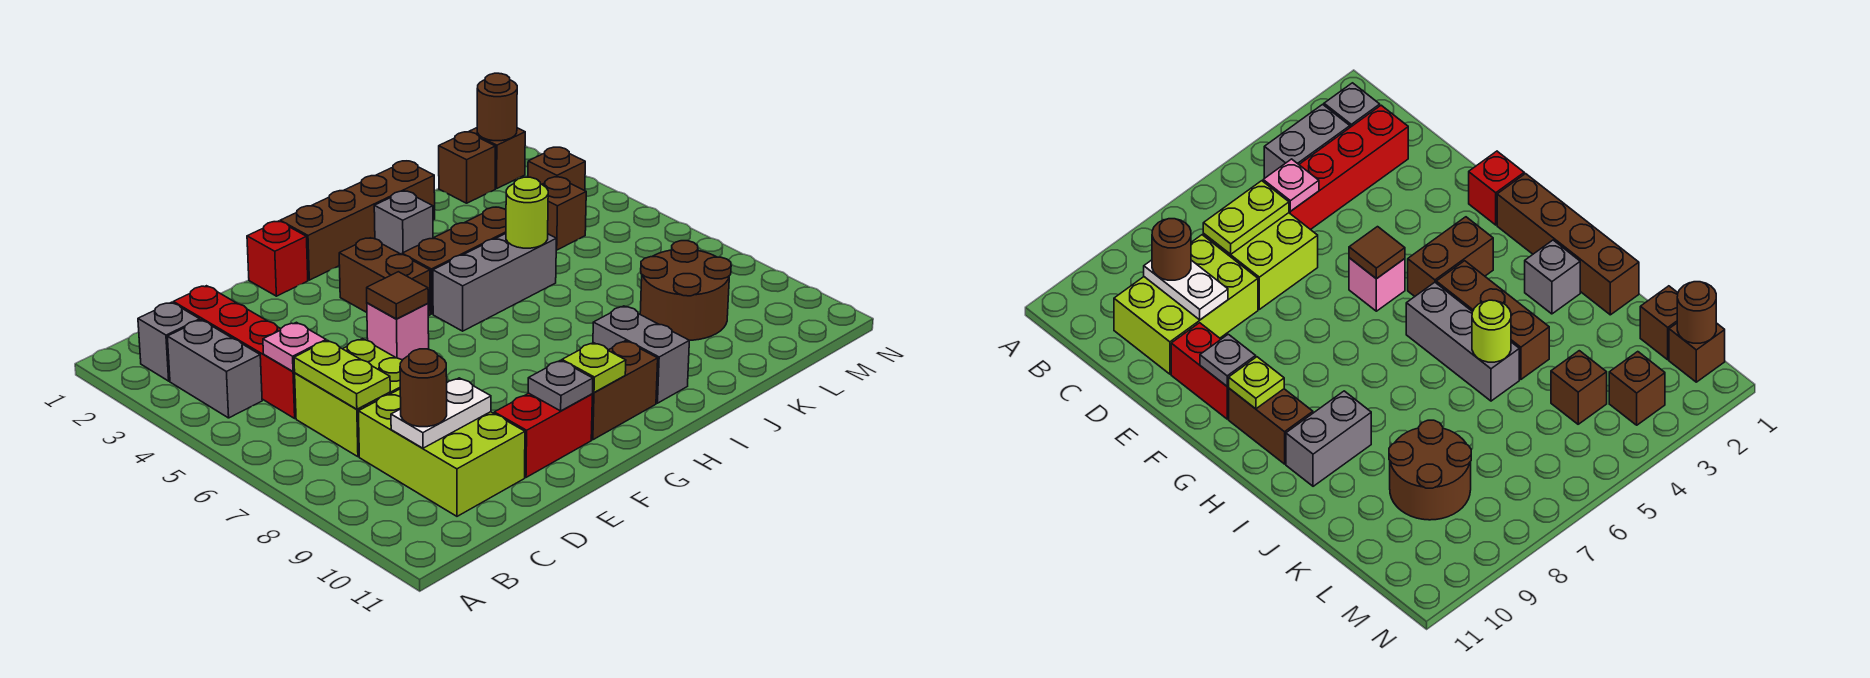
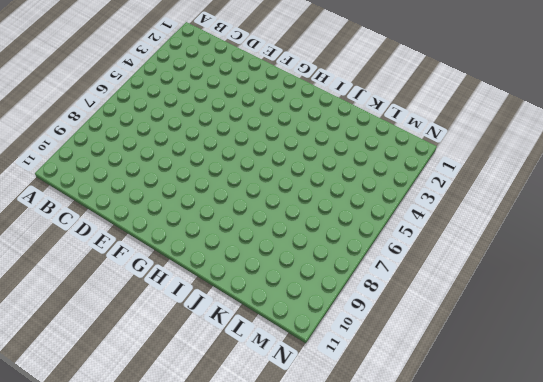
none -> grey brick B2 level 1
none -> grey brick B3:B4 level 1
none -> red brick C2:C5 level 1

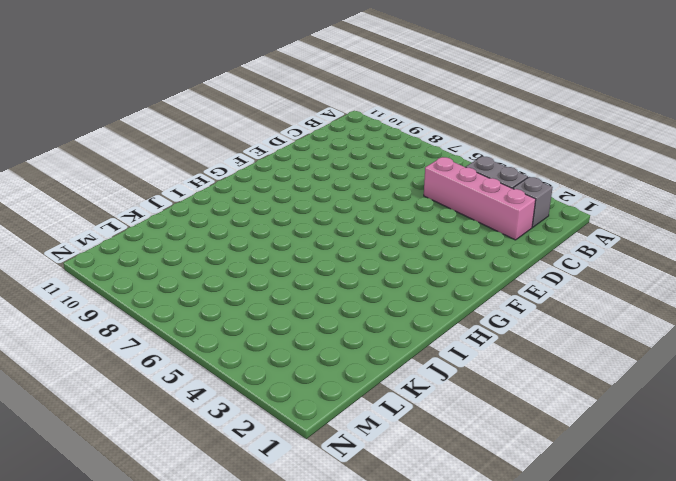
pink brick C2:C5 level 1 -> red brick C2:C5 level 1
none -> lime brick C6:D7 level 1
none -> lime brick C8:D10 level 1
none -> red brick E10:F10 level 1

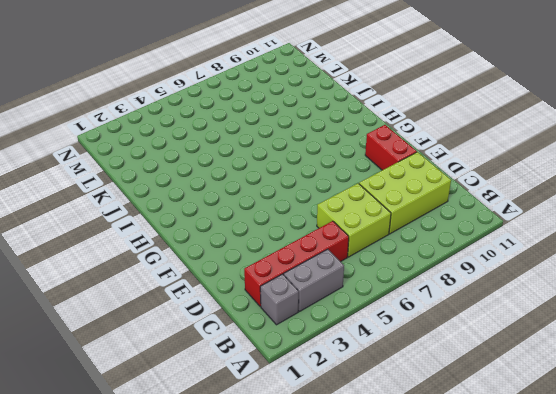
none -> red brick F1 level 1
none -> pink brick F5 level 1
none -> brown brick G1:J1 level 1

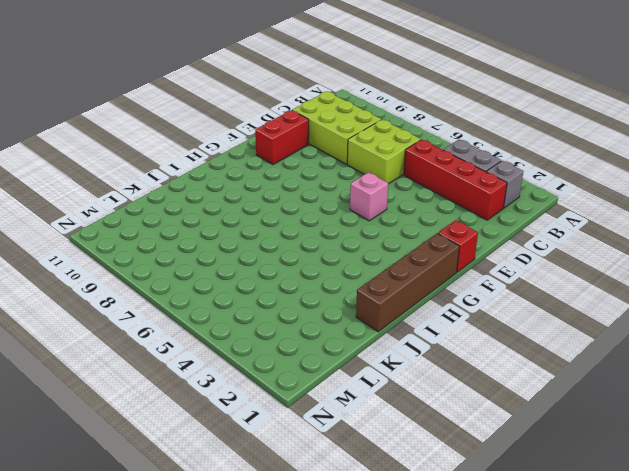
none -> brown brick G3:G4 level 1
none -> brown brick G10:H10 level 1
none -> brown brick H4:J4 level 1

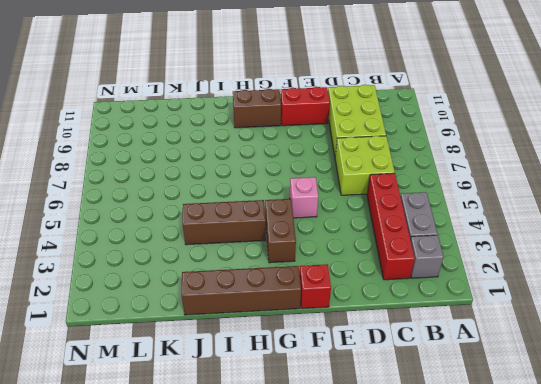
none -> grey brick H5:J5 level 1
none -> grey brick I2 level 1
none -> grey brick I9:I10 level 1

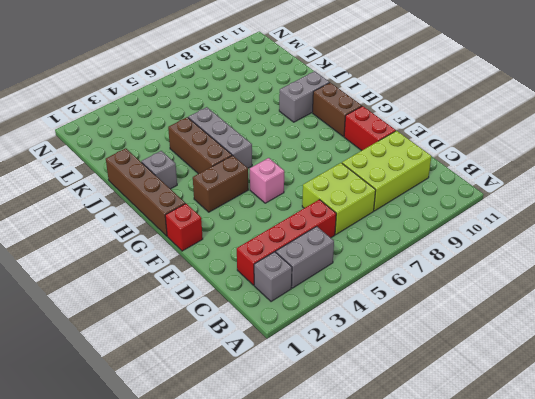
none -> brown round brick K8:L9 level 1
none -> brown brick L1 level 1
none -> brown brick L4 level 1

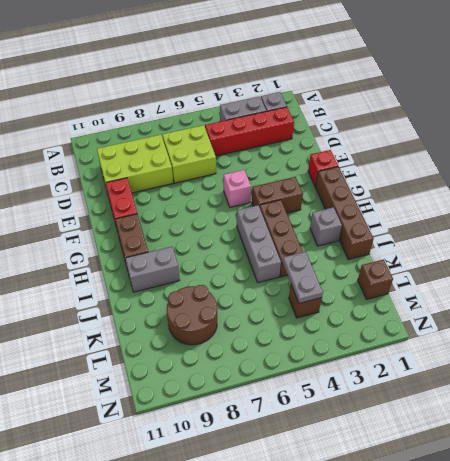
grey plate K4:L4 level 2 -> none
none -> brown brick M1 level 1
none -> brown brick M3 level 1
none -> pink plate C5 level 2

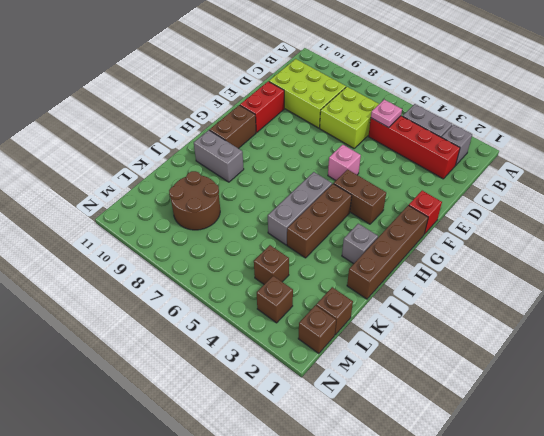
none -> lime plate C6:C7 level 2
none -> white plate C9:D9 level 2
none -> brown tile F5 level 2

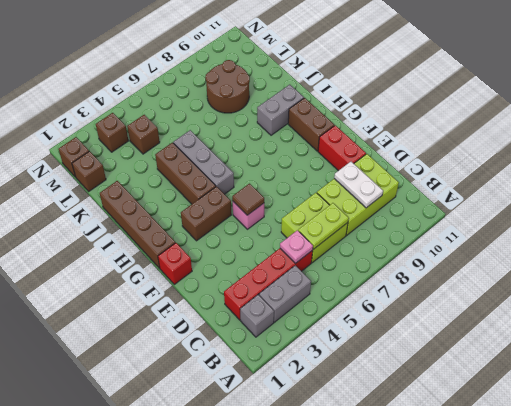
none -> grey brick I2 level 1
none -> grey plate F10 level 2
none -> lime plate G10 level 2

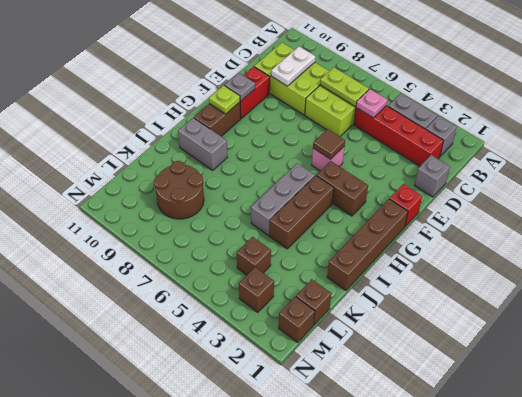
grey brick D1 level 1 -> grey brick I2 level 1
none -> lime round brick J5 level 2
none -> brown round brick M1 level 2
none -> brown round brick C9 level 3

